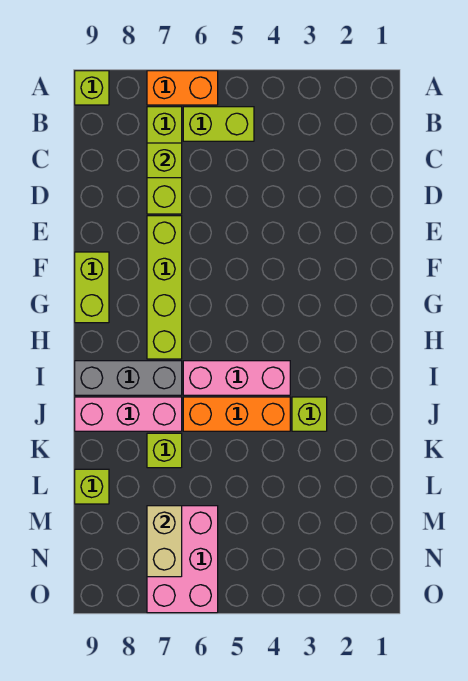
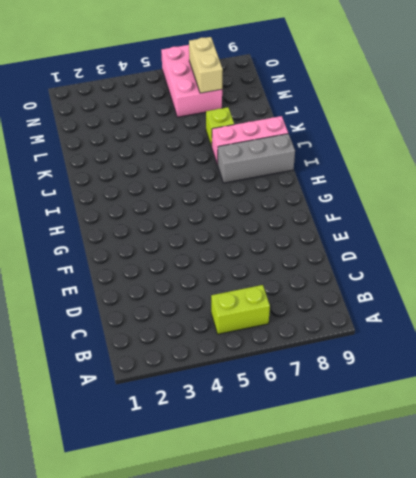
none -> orange brick A6:A7 level 1
none -> lime brick A9 level 1
none -> lime brick B7:D7 level 1

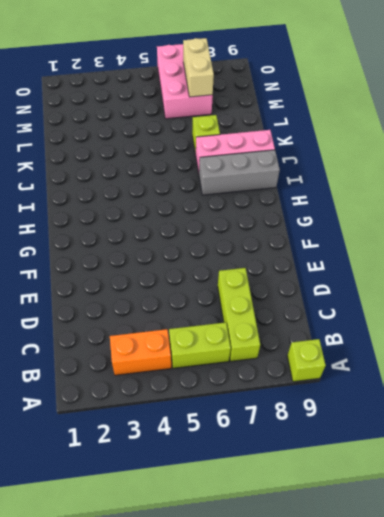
orange brick B3:B4 level 1 -> orange brick A6:A7 level 1
none -> lime brick E7:H7 level 1
none -> lime brick F9:G9 level 1
none -> pink brick I4:I6 level 1

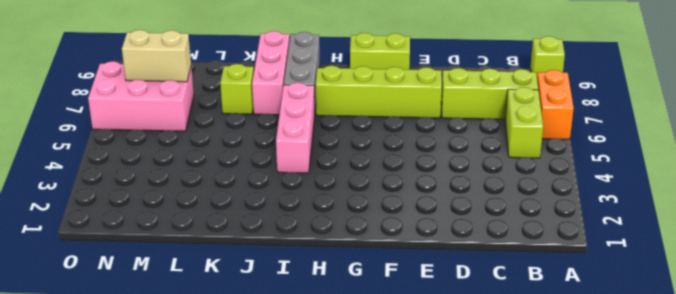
none -> lime brick J3 level 1
none -> orange brick J4:J6 level 1
none -> lime brick L9 level 1

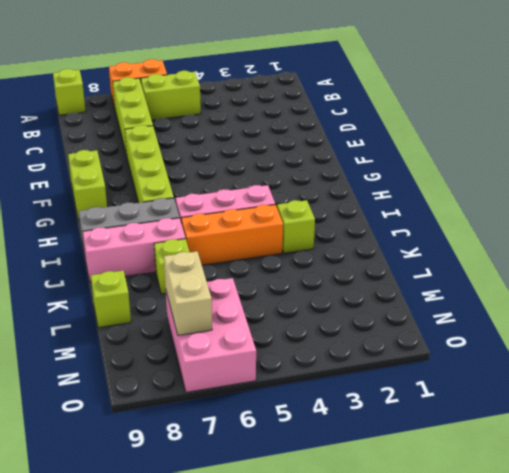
none -> lime brick C7 level 2

